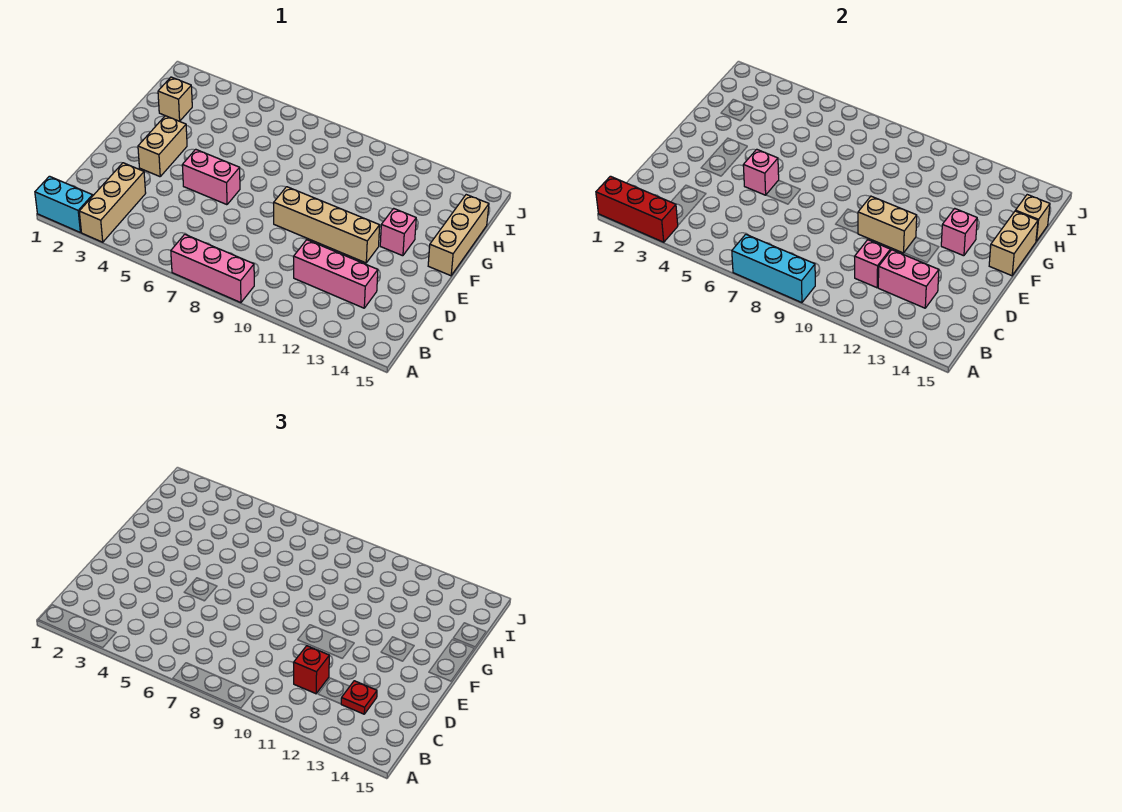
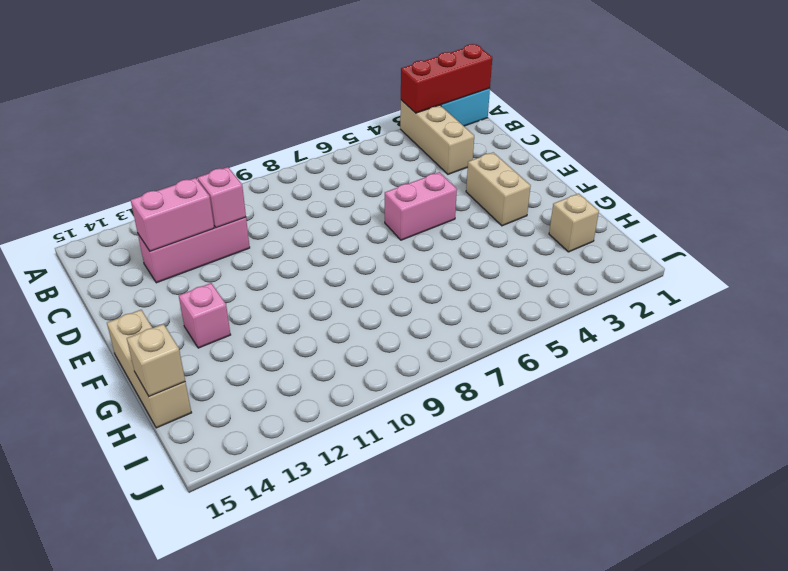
none -> pink brick A7:A9 level 1
none -> tan brick E9:E12 level 1
none -> cyan brick A7:A9 level 2

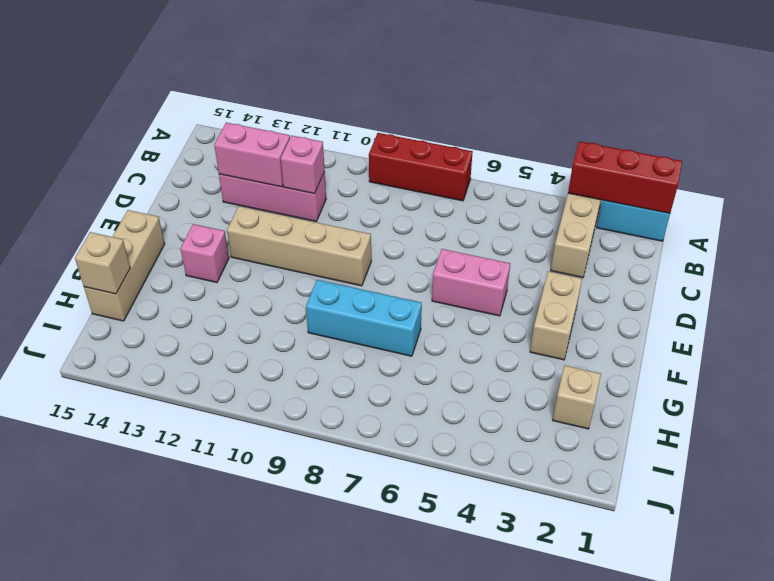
red brick A7:A9 level 1 -> pink brick A7:A9 level 1
cyan brick G7:G9 level 1 -> cyan brick A7:A9 level 2
none -> pink brick E5 level 2
none -> tan brick E10:E11 level 2
none -> pink brick F13 level 2

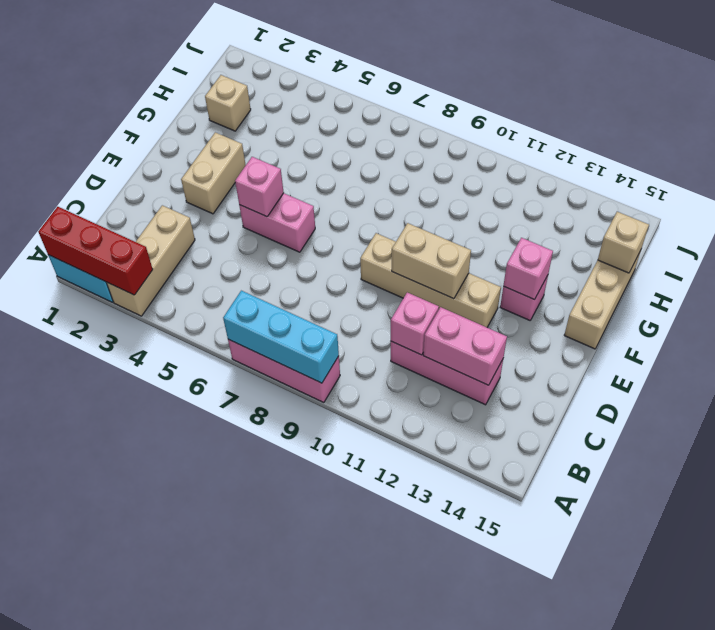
none -> tan brick F15:G15 level 2
none -> red brick C11 level 3
none -> red plate C13 level 3

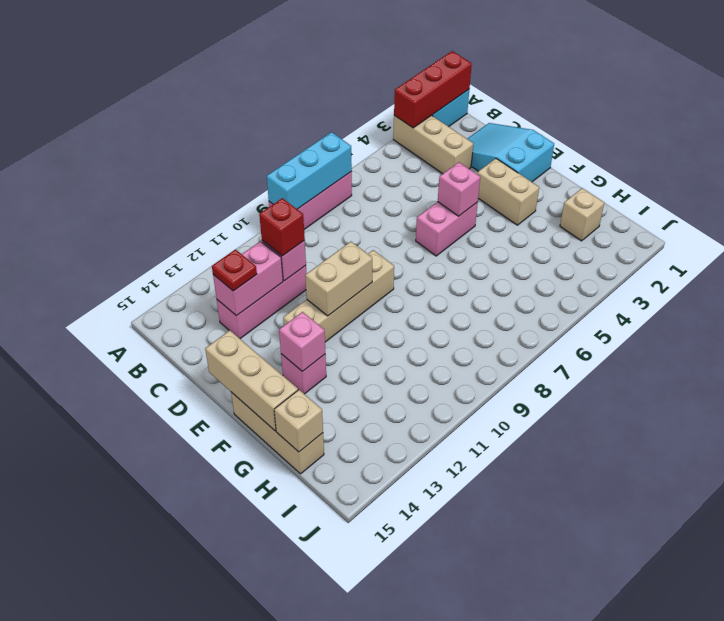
cyan slope C1:E2 level 1 top E -> none
tan brick E15:G15 level 2 -> tan brick F15:G15 level 2

